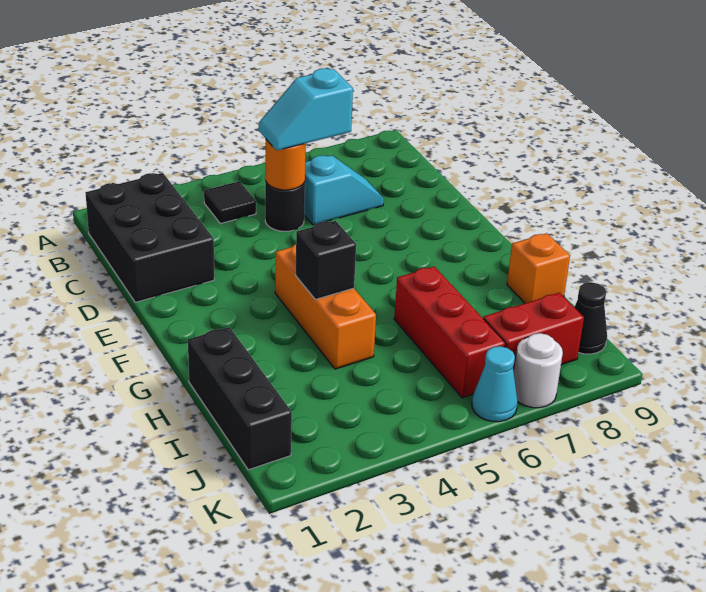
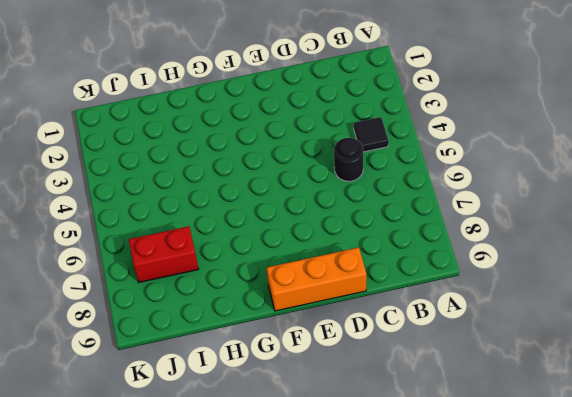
orange brick D9:F9 level 1 -> orange brick F4:H4 level 1
red brick I7:J7 level 1 -> red brick J7:J8 level 1
none -> black brick B1:D2 level 1
none -> cyan slope C6:C7 level 1 top 6
none -> black brick H1:J1 level 1

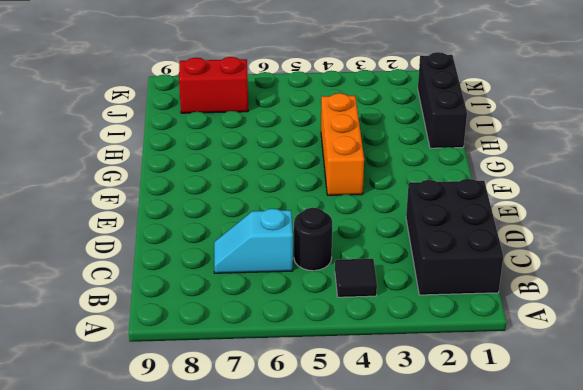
none -> red brick H6:J6 level 1
none -> orange brick H9 level 1
none -> black cone J9 level 1

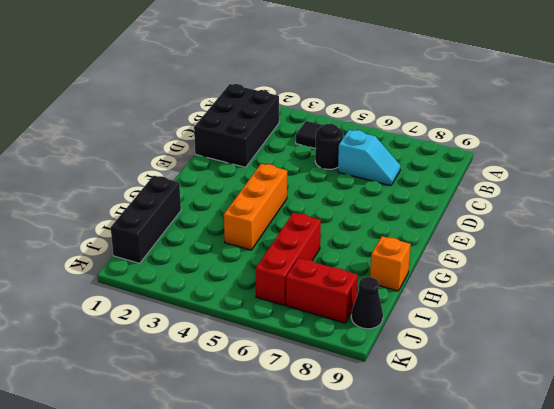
none -> cyan cone K6 level 1
none -> white round brick K7 level 1
none -> orange round brick C5 level 2

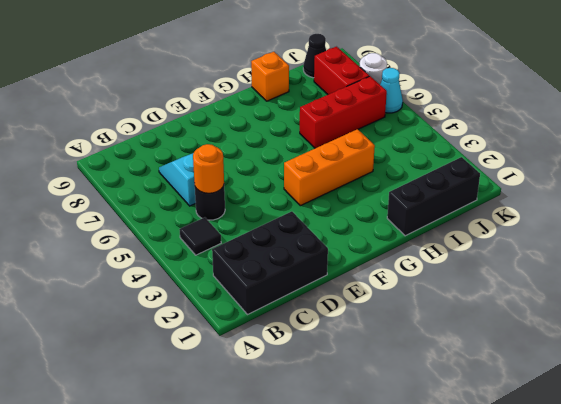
none -> black brick G4 level 2
none -> cyan slope C5:C6 level 3 top 6

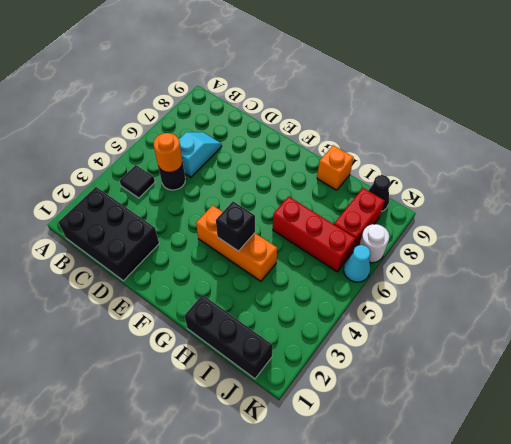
none -> cyan slope C5:C6 level 3 top 6

